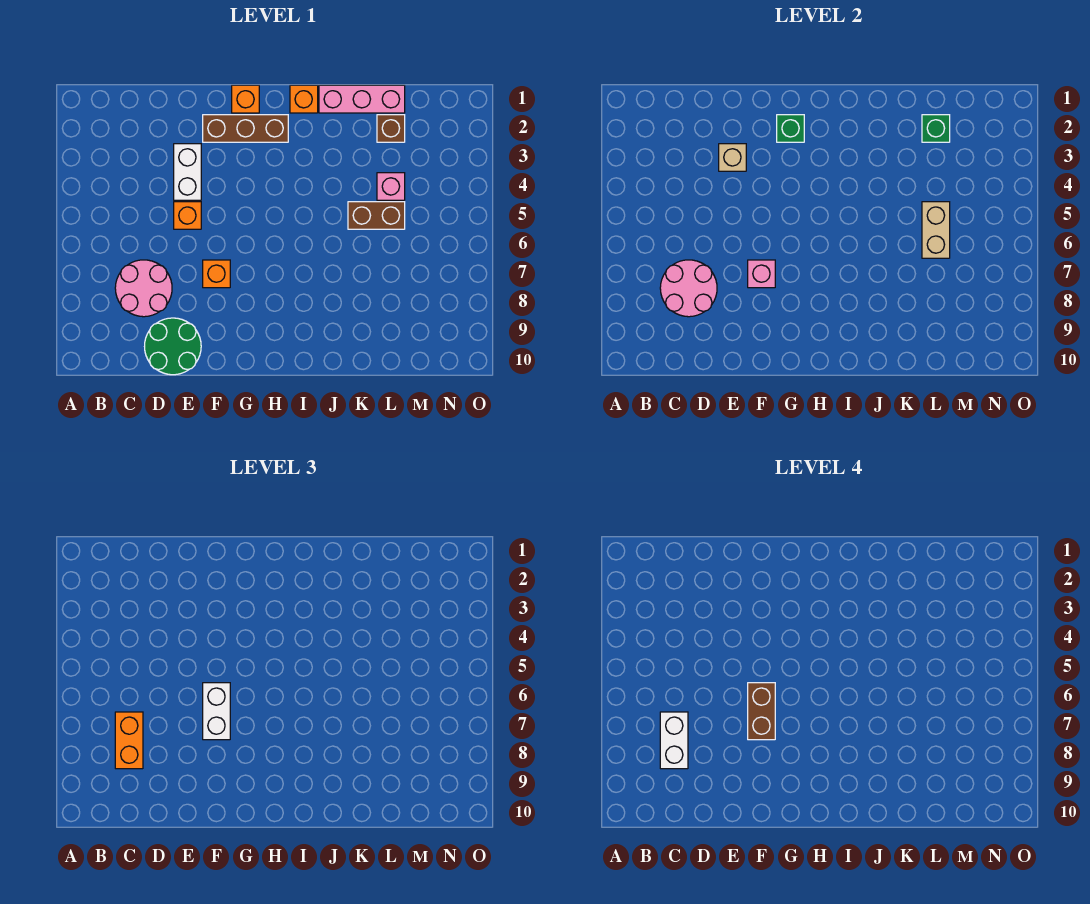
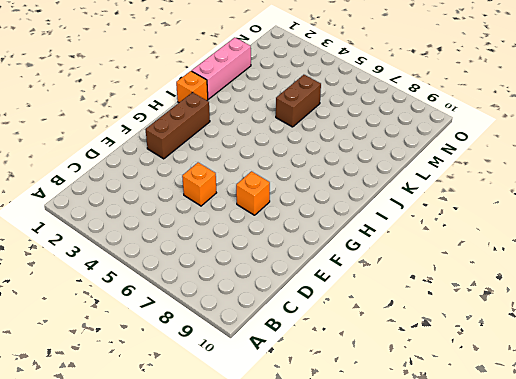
none -> pink round brick C7:D8 level 1
none -> green round brick D9:E10 level 1
none -> white brick E3:E4 level 1

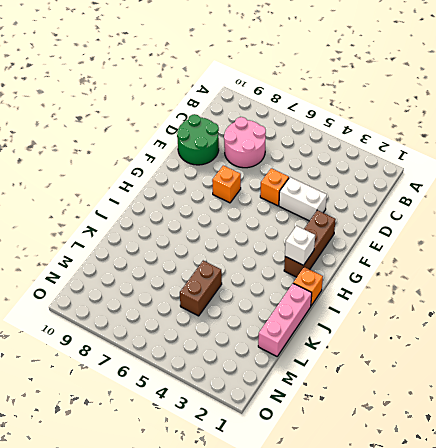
white brick H2 level 2 -> none
none -> orange brick G1 level 1
none -> brown brick L2 level 1
none -> pink brick L4 level 1

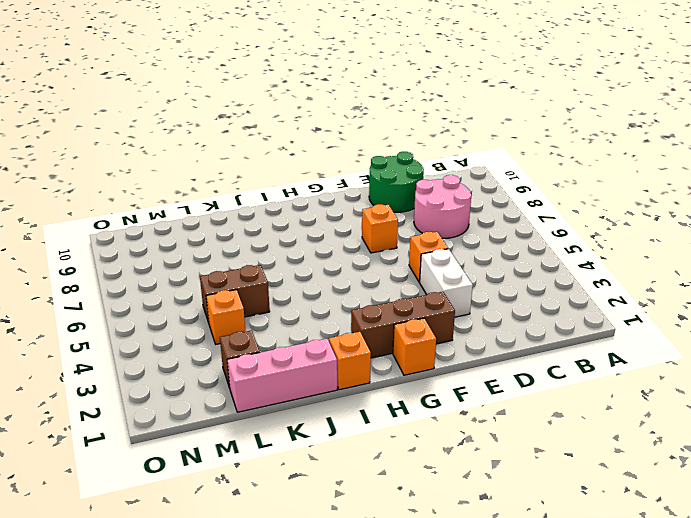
orange brick L4 level 1 -> pink brick L4 level 1
none -> pink round brick C7:D8 level 2
none -> tan brick E3 level 2
none -> pink brick F7 level 2

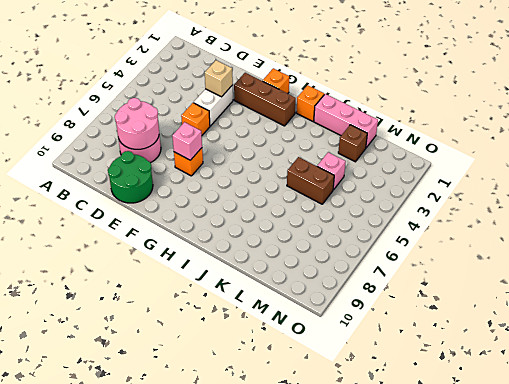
none -> green brick G2 level 2
none -> green brick L2 level 2
none -> tan brick L5:L6 level 2

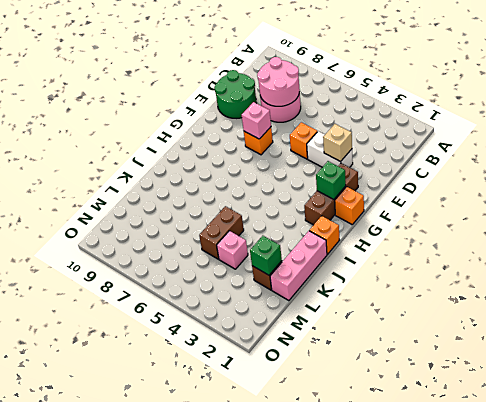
none -> tan brick L5:L6 level 2
none -> orange brick C7:C8 level 3
none -> white brick F6:F7 level 3

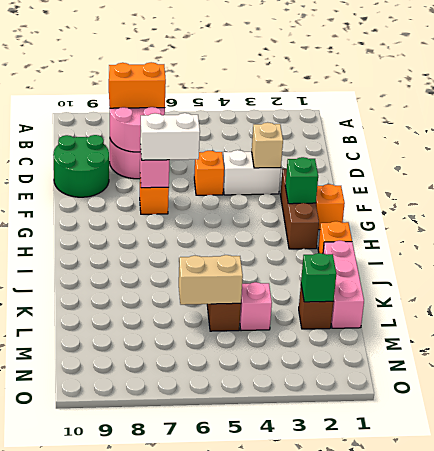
none -> white brick C7:C8 level 4
none -> brown brick F6:F7 level 4

